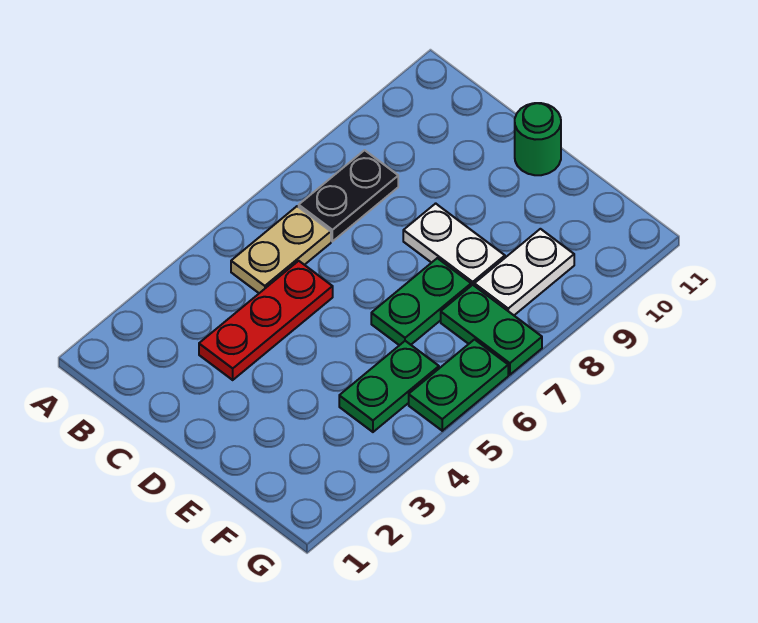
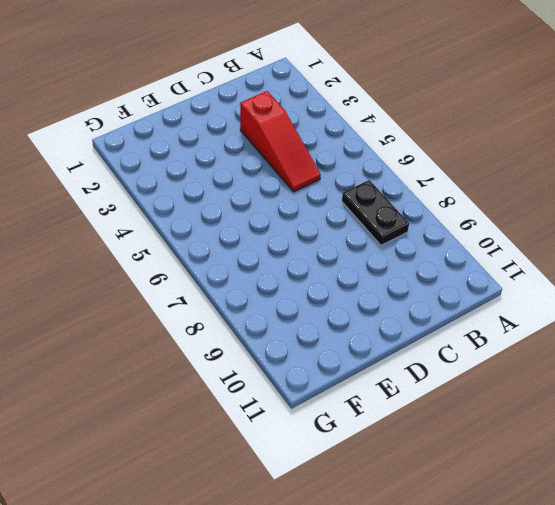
red slope C3:C5 level 1 top 3 -> red plate C3:C5 level 1
none -> tan plate B5:B6 level 1
none -> white plate D8:E8 level 1

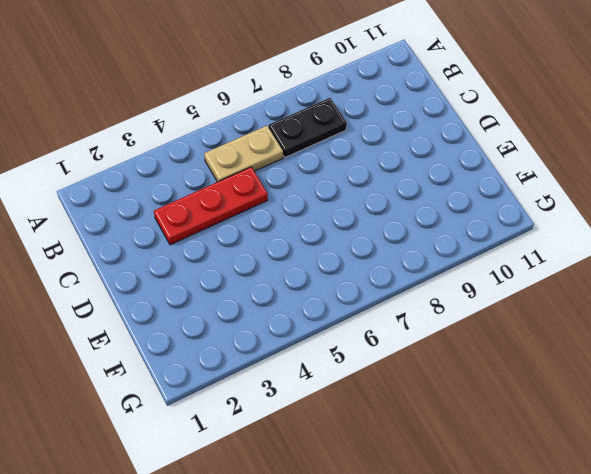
none -> white plate D8:E8 level 1
none -> green round brick D11 level 1

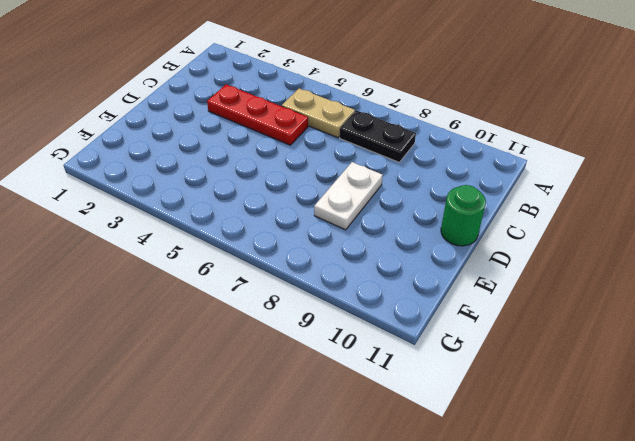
none -> green plate E6:E7 level 1
none -> green plate F4:F5 level 1

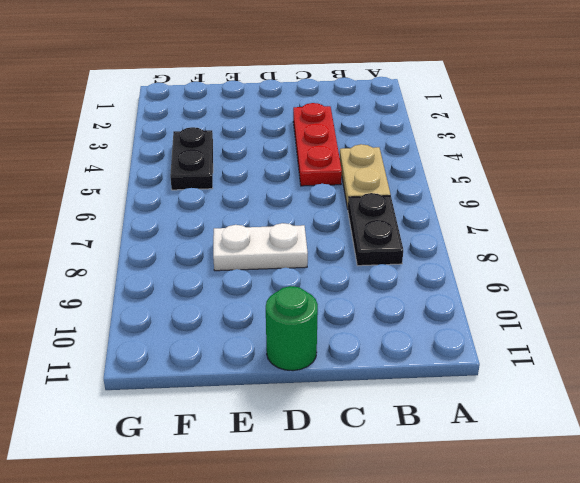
black plate F4:F5 level 1 -> green plate F4:F5 level 1
none -> green plate E6:E7 level 1
none -> green plate F7:G7 level 1

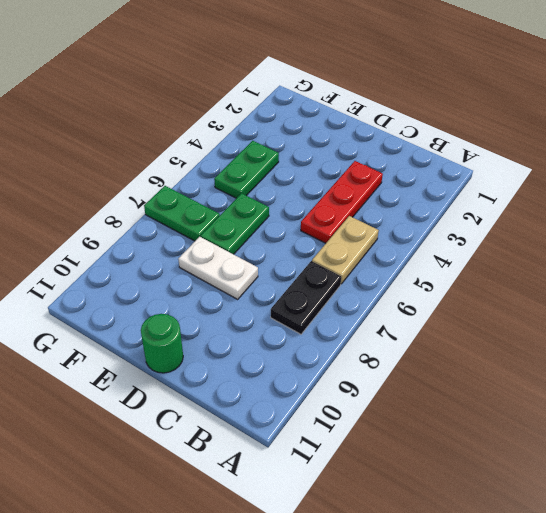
none -> white plate F8:F9 level 1
none -> green plate G5:G6 level 1

